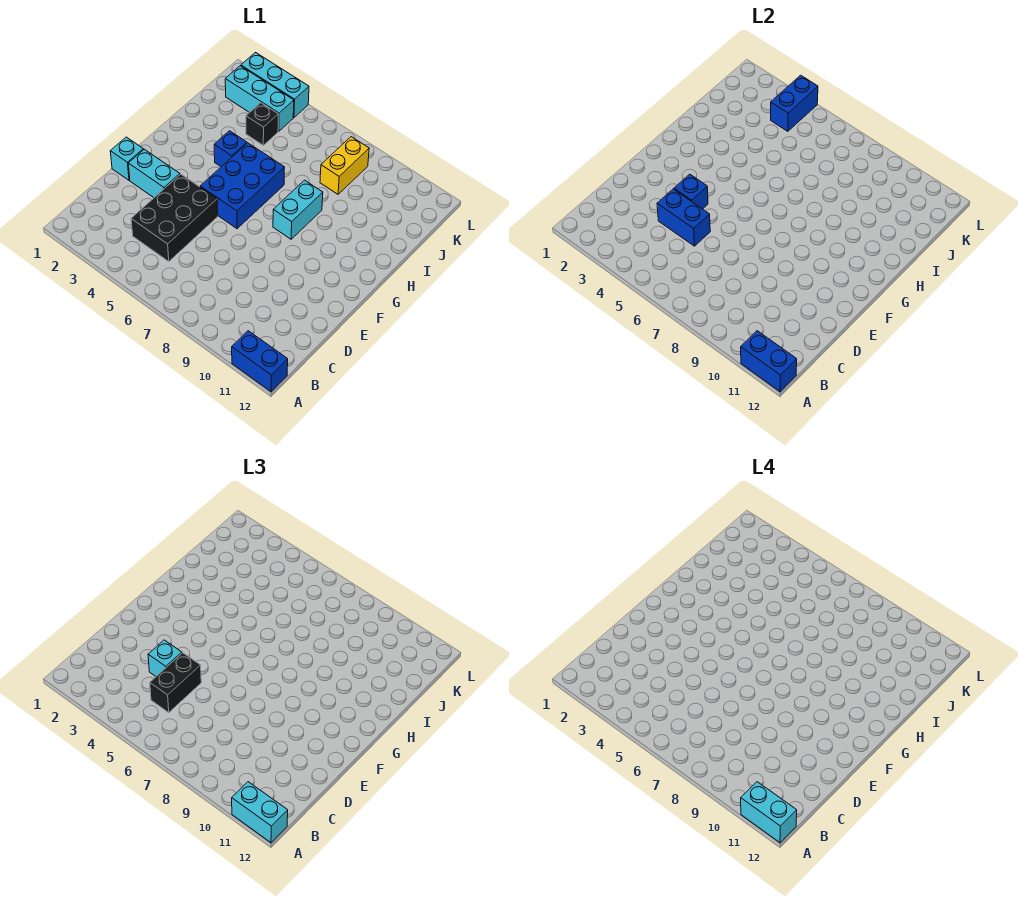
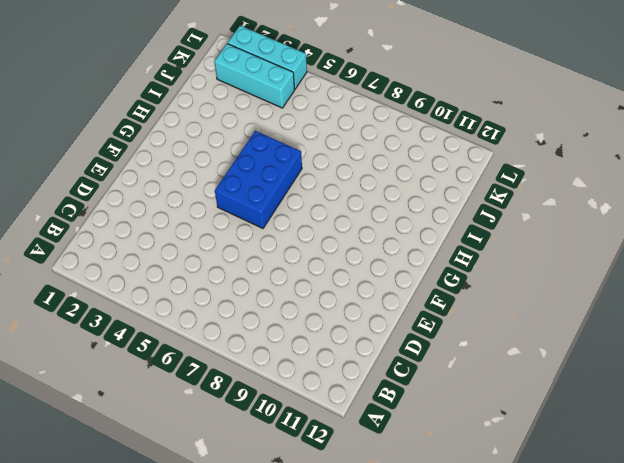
none -> blue brick A11:A12 level 1
none -> black brick C4:E5 level 1
none -> cyan brick E1 level 1

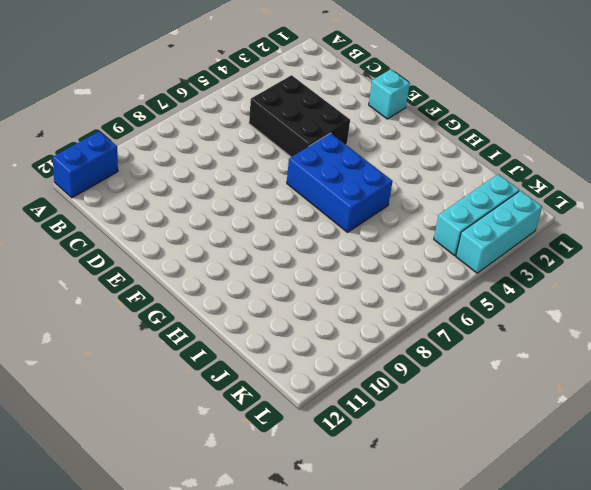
none -> cyan brick E2:E3 level 1
none -> cyan brick G8:H8 level 1
none -> blue brick H4 level 1

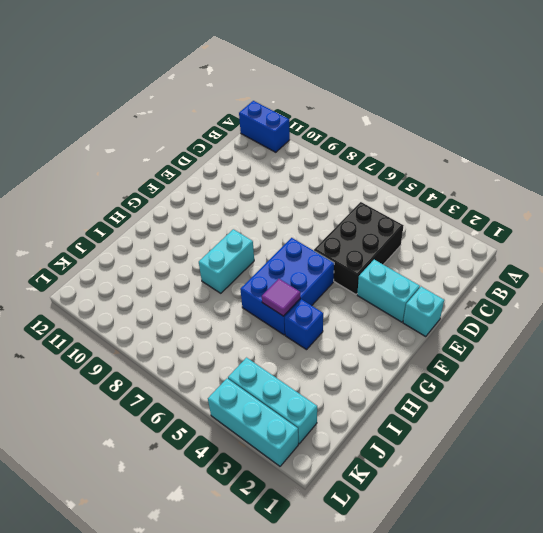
purple tile H5 level 2 -> none
none -> black brick J4 level 1
none -> yellow brick J8:K8 level 1
none -> blue brick A11:A12 level 2

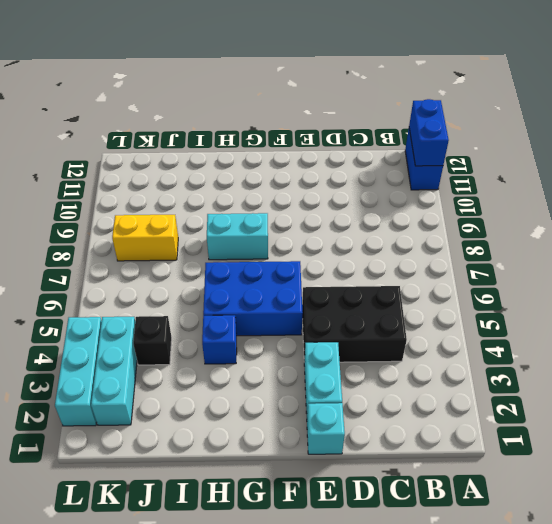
none -> blue brick D4:D5 level 2
none -> blue brick E4 level 2
none -> blue brick K4:L4 level 2

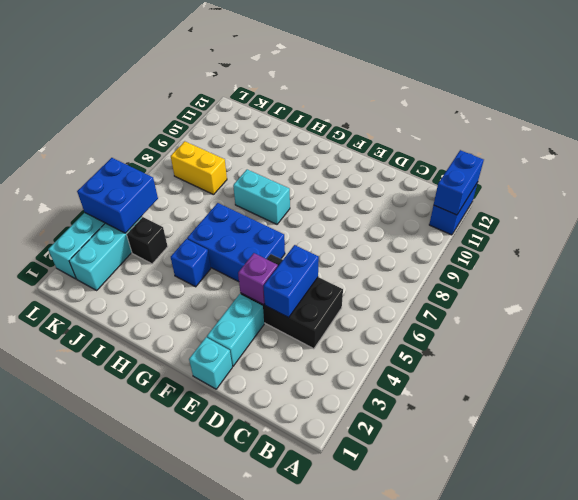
purple brick E4 level 2 -> blue brick E4 level 2
blue brick K4:L5 level 2 -> blue brick K4:L4 level 2
none -> cyan brick A11:A12 level 3
none -> black brick C5:D5 level 3
none -> cyan brick D4 level 3

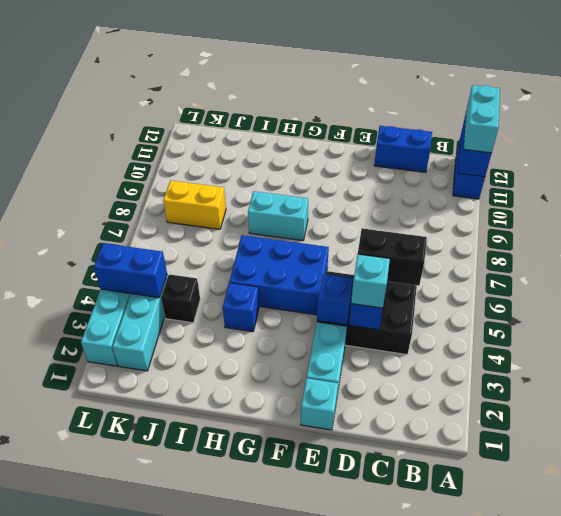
blue brick C12:D12 level 1 -> none
none -> cyan brick A11:A12 level 4

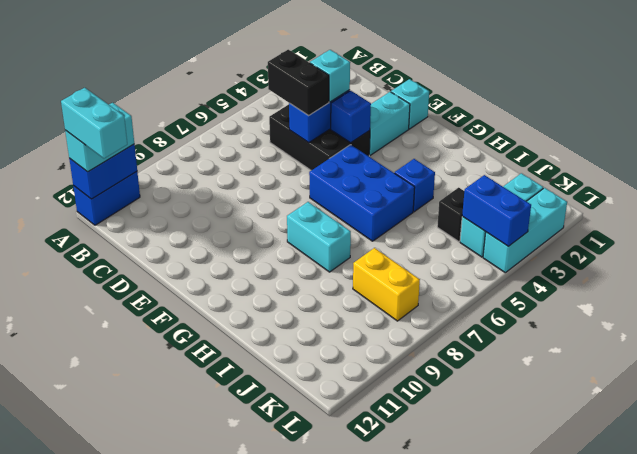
cyan brick A12:B12 level 4 -> cyan brick A11:A12 level 4

